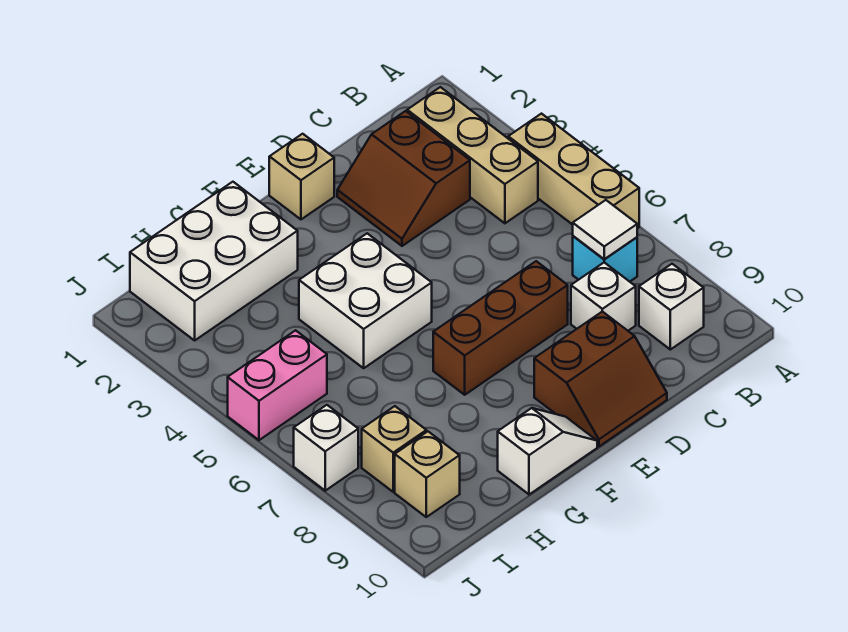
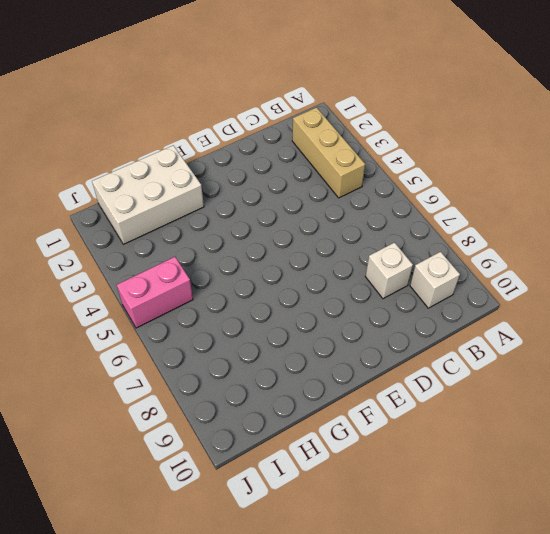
none -> tan brick A4:A6 level 1
none -> cyan brick B7 level 1
none -> brown slope C2:D3 level 1 top C

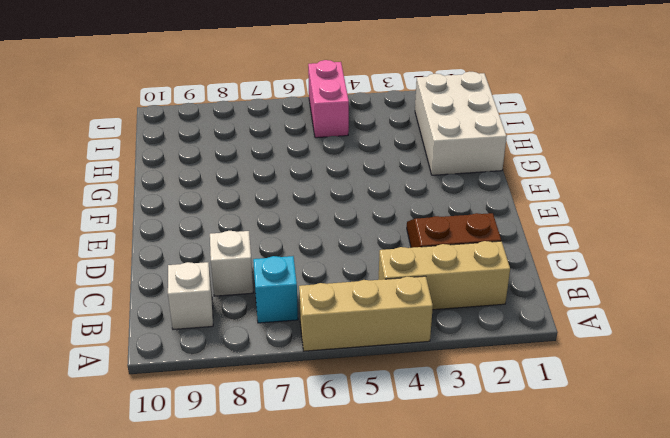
none -> brown brick D7:F7 level 1
none -> brown slope D9:E10 level 1 top 9
none -> tan brick E1 level 1

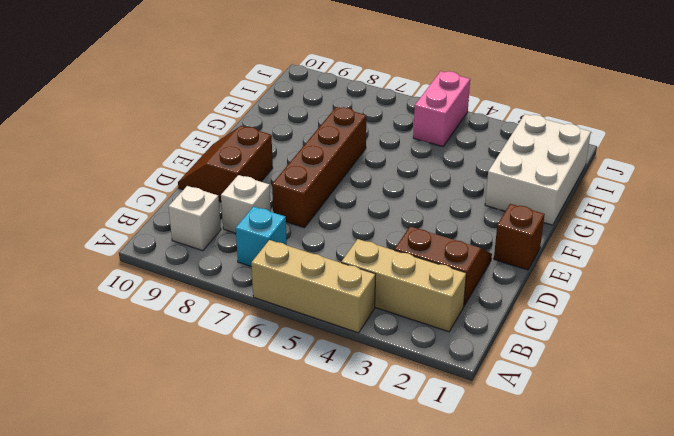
brown brick D7:G7 level 1 -> brown brick D7:F7 level 1
brown brick E1 level 1 -> tan brick E1 level 1
none -> white brick F4:G5 level 1
none -> white slope F10:G10 level 1 top G
none -> tan brick I8 level 1

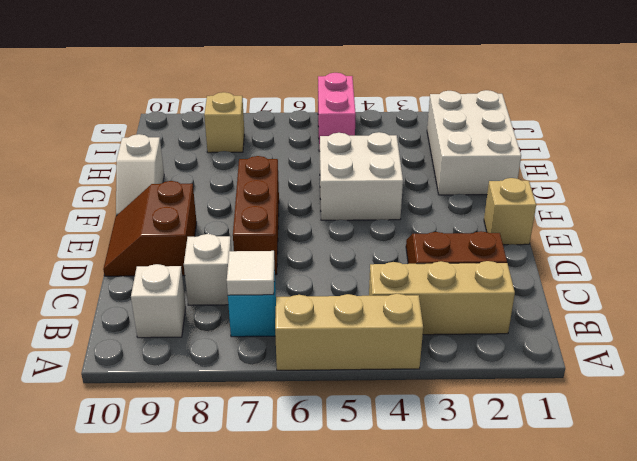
none -> tan brick I9 level 1
none -> white brick J7 level 1

